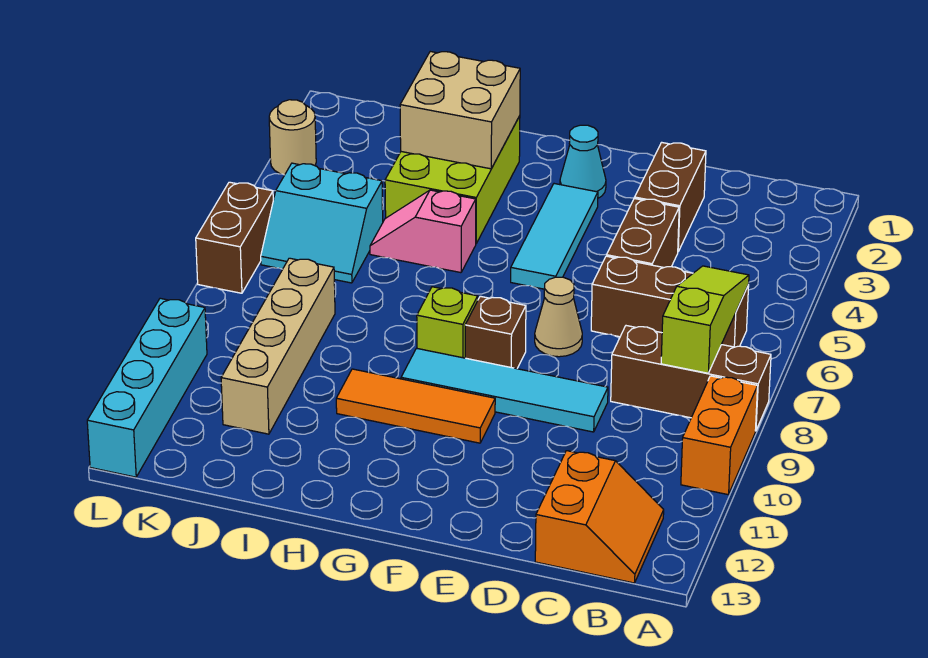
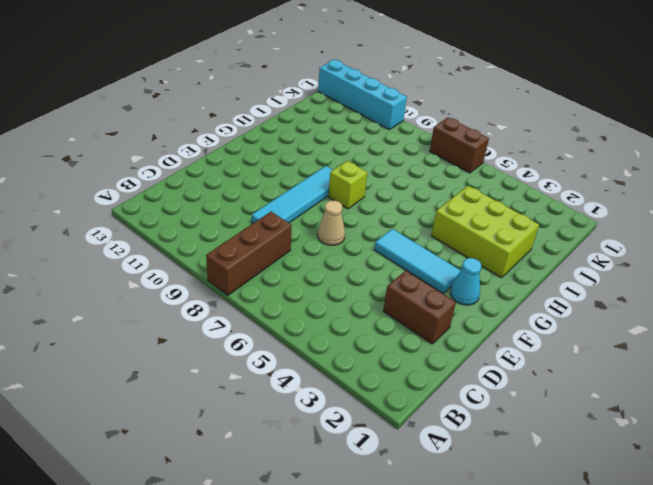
none -> orange brick A9:A10 level 1
none -> brown brick B6:D6 level 1
none -> orange slope B12:C13 level 1 top C

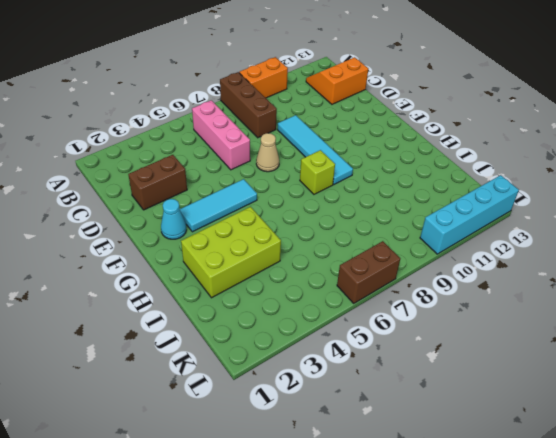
pink brick B6:D6 level 1 -> brown brick B6:D6 level 1
none -> brown brick D4:D5 level 1
none -> brown brick F8 level 1
none -> orange tile F10:H10 level 1

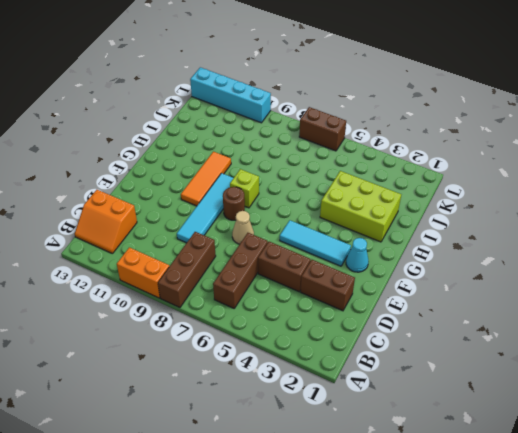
brown round brick F8 level 1 -> brown brick F8 level 1
none -> pink slope H5:I5 level 1 top H
none -> cyan slope J5:K6 level 1 top 5
none -> tan brick J8:J11 level 1

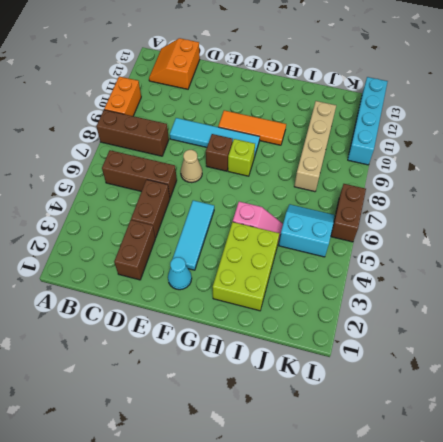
none -> tan round brick L3 level 1
none -> lime slope B6:B8 level 2 top 8
none -> tan brick H2:I3 level 2

